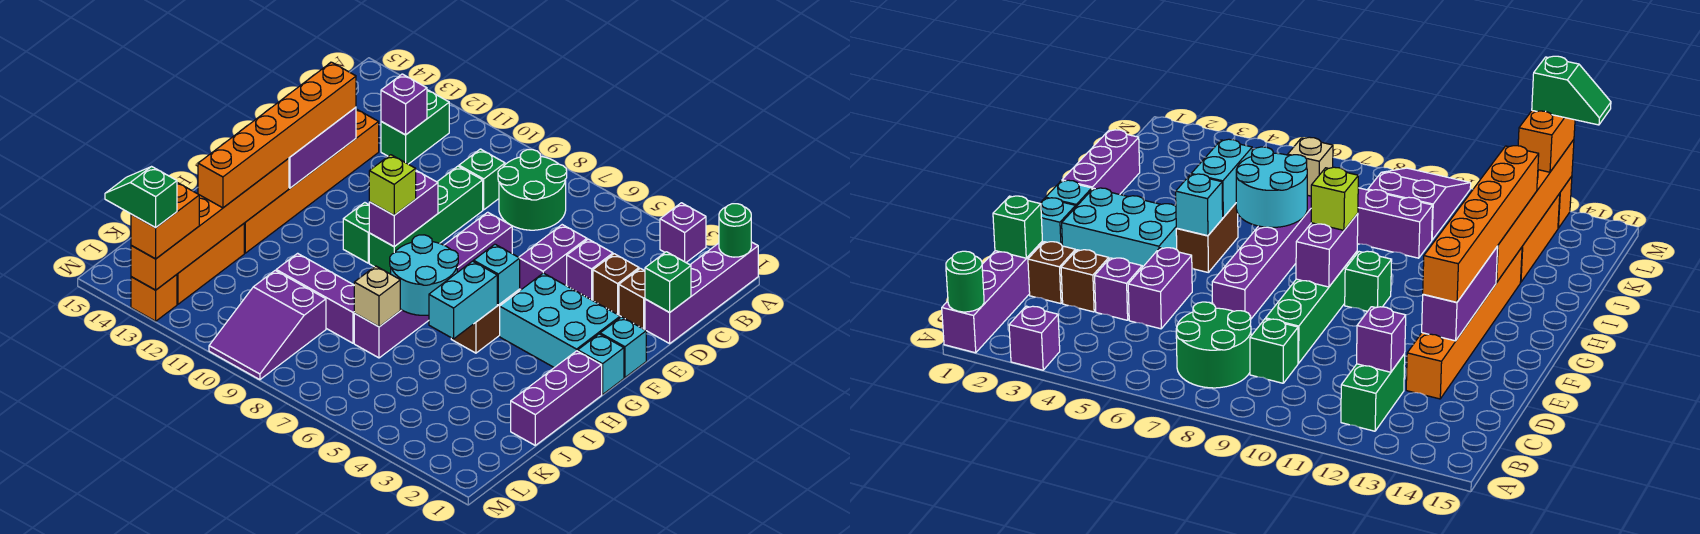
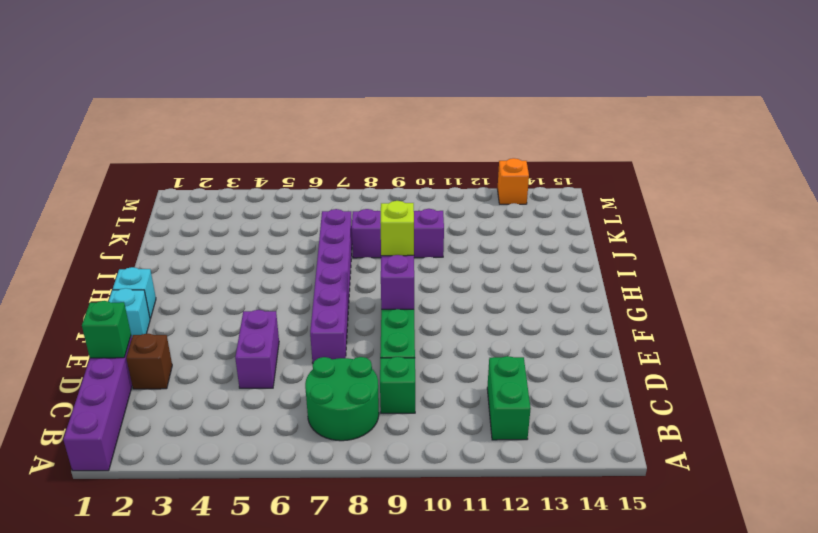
none -> purple brick A3 level 1
none -> brown brick D3 level 1
none -> purple brick D4 level 1
none -> orange brick D13:I13 level 1

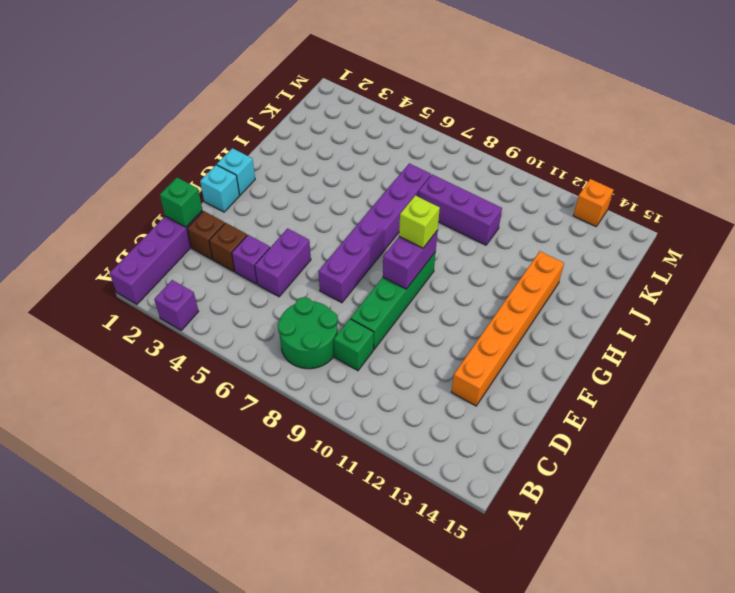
none -> green brick B12:C12 level 1
none -> cyan brick F2:G4 level 1
none -> brown brick G5:H5 level 1
none -> green brick G10 level 1

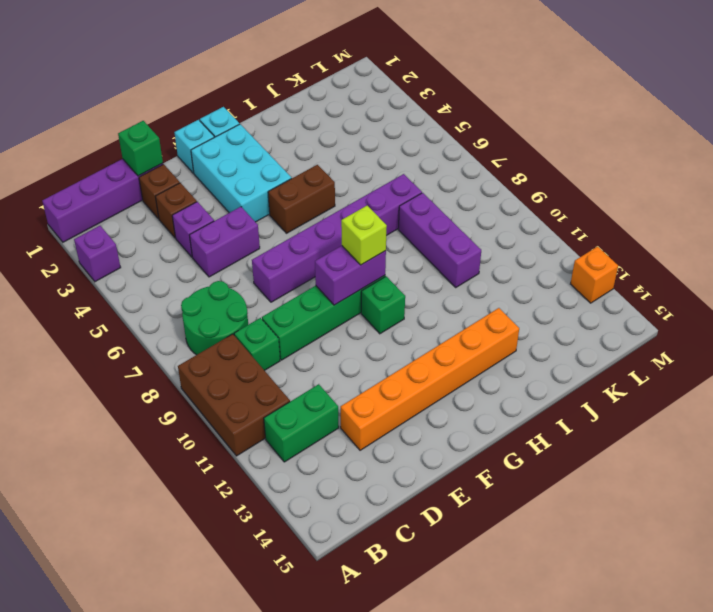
brown brick A9:B11 level 1 -> none
none -> purple brick H1:J1 level 1
none -> orange brick J13:L13 level 1
none -> purple slope K9:M10 level 1 top K
none -> green round brick A1 level 2

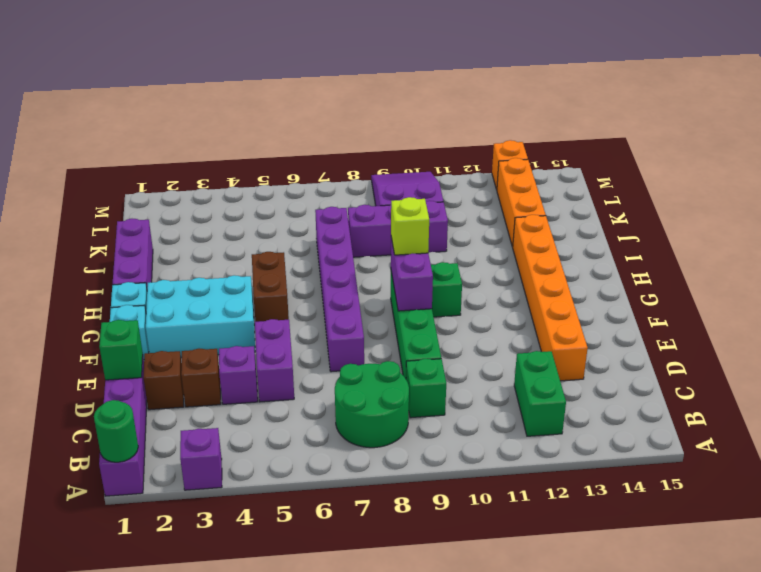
none -> purple brick C12 level 2
none -> purple brick E13:G13 level 2
none -> cyan brick G5 level 2
none -> cyan brick H5:I5 level 2

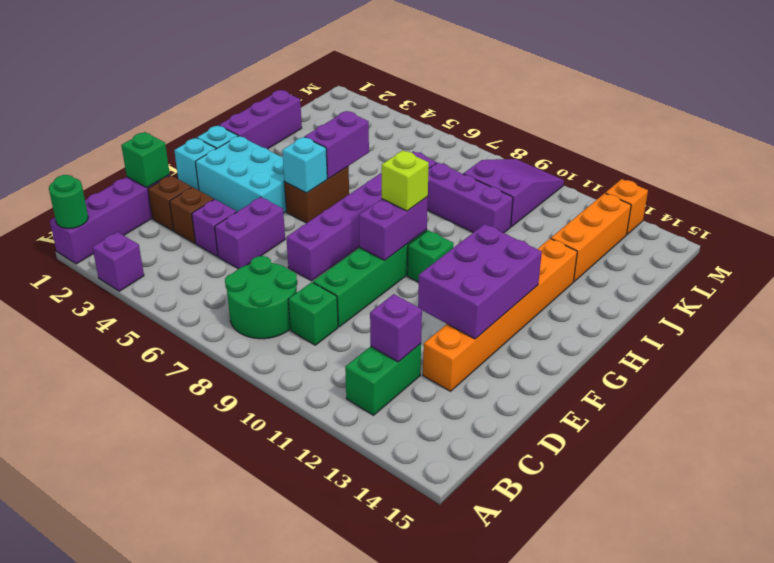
purple brick E12:G13 level 2 -> purple brick E13:G13 level 2
purple brick H5:I5 level 2 -> cyan brick H5:I5 level 2
none -> cyan round brick H6:I7 level 2
none -> orange brick H13:M13 level 2
none -> tan brick J7 level 2
none -> orange brick E13:J13 level 3

